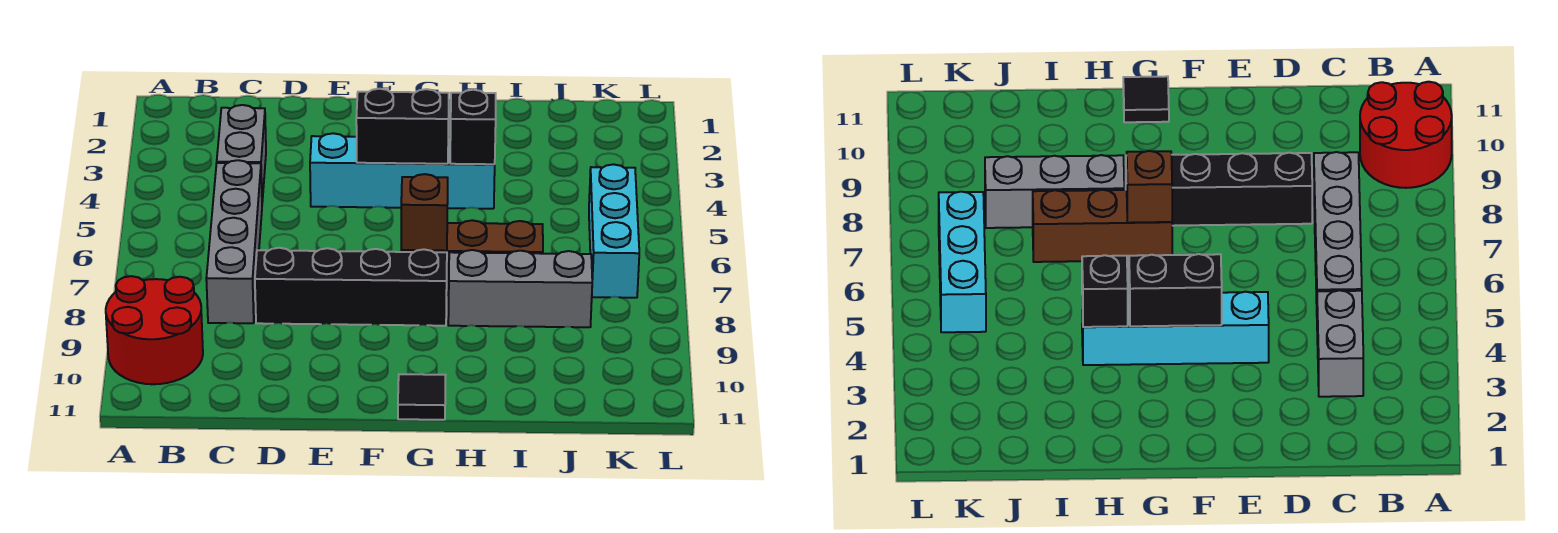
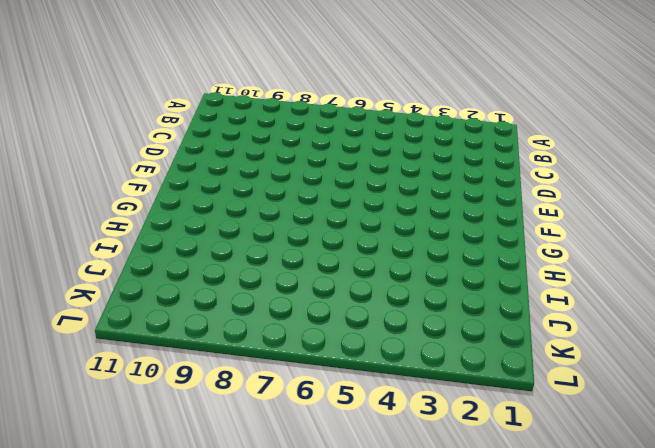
none -> red round brick A9:B10 level 1
none -> grey brick C3:C4 level 1
none -> grey brick C5:C8 level 1

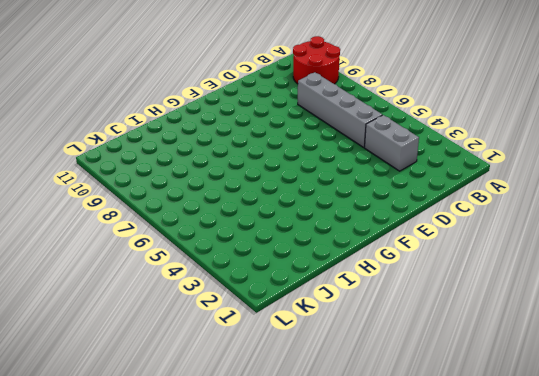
none -> black brick D8:G8 level 1
none -> cyan brick E4:H4 level 1
none -> brown brick G7:I7 level 1

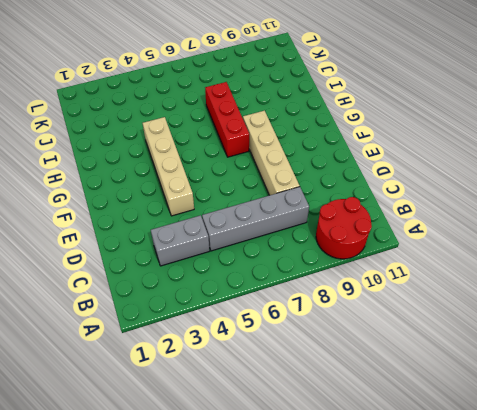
tan brick D8:G8 level 1 -> black brick D8:G8 level 1
tan brick E4:H4 level 1 -> cyan brick E4:H4 level 1
red brick G7:I7 level 1 -> brown brick G7:I7 level 1
none -> black tile G11 level 1
none -> grey brick H8:J8 level 1
none -> cyan brick K5:K7 level 1

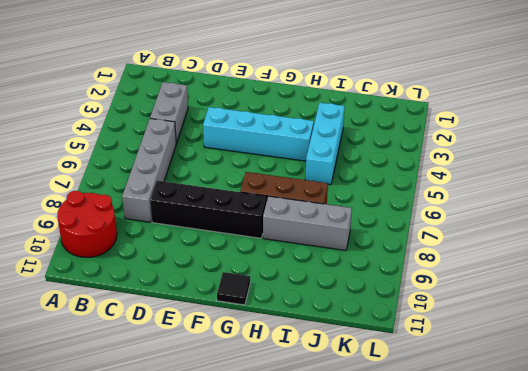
cyan brick I3:I5 level 1 -> cyan brick K5:K7 level 1
none -> black brick F4:G4 level 2
none -> brown brick G7 level 2
none -> black brick H4 level 2

